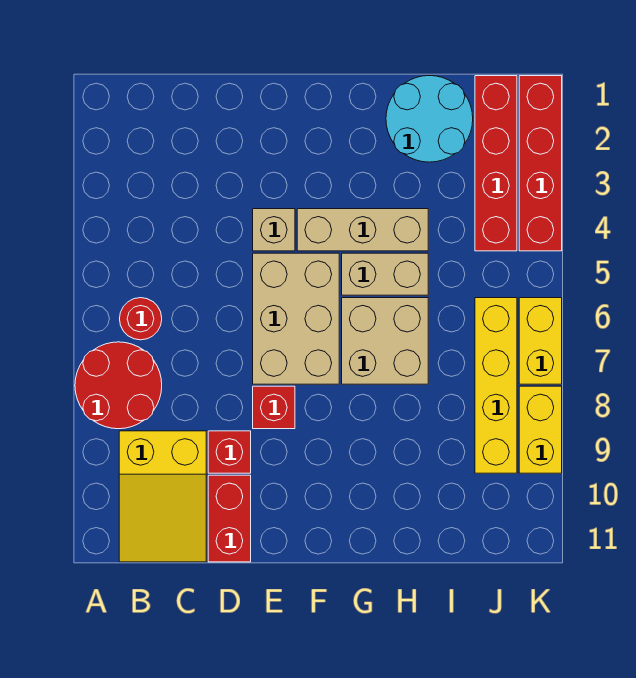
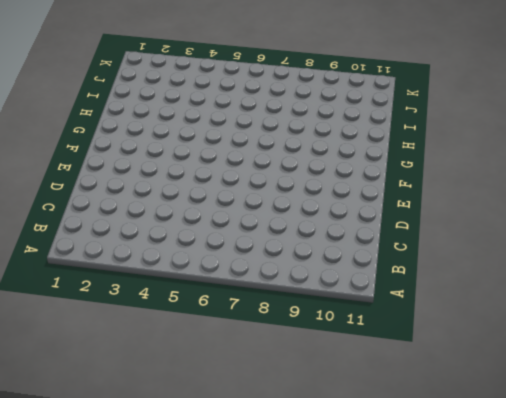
none -> red round brick A7:B8 level 1
none -> red round brick B6 level 1
none -> yellow slope B9:C11 level 1 top 9

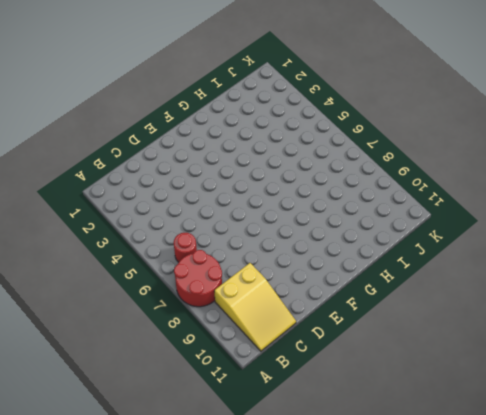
none -> red brick D9 level 1
none -> red brick D10:D11 level 1
none -> tan brick E4 level 1

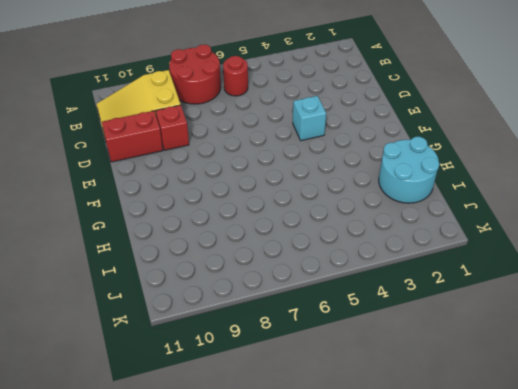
cyan brick E4 level 1 -> tan brick E4 level 1
none -> tan brick E5:F7 level 1
none -> red brick E8 level 1
none -> tan brick F4:H4 level 1

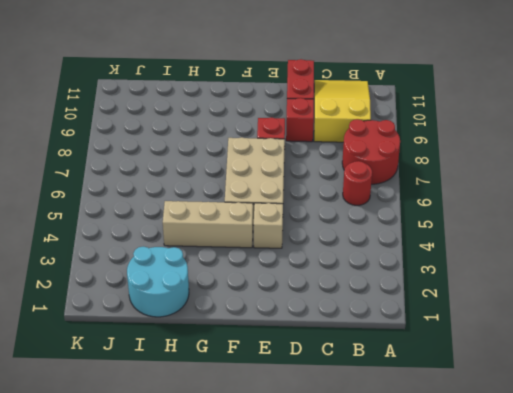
none -> tan brick G5:H5 level 1
none -> tan brick G6:H7 level 1
none -> red brick J1:J4 level 1

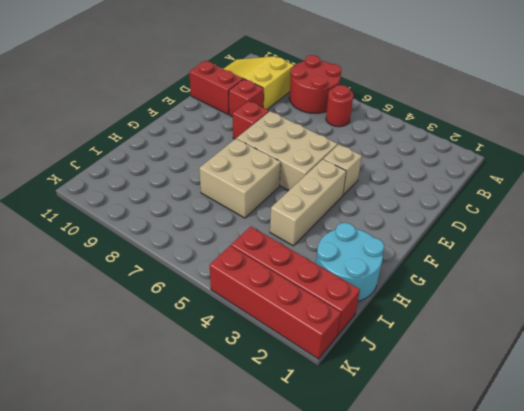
none -> tan brick G5:H5 level 1
none -> yellow brick J6:J9 level 1
none -> yellow brick K6:K7 level 1

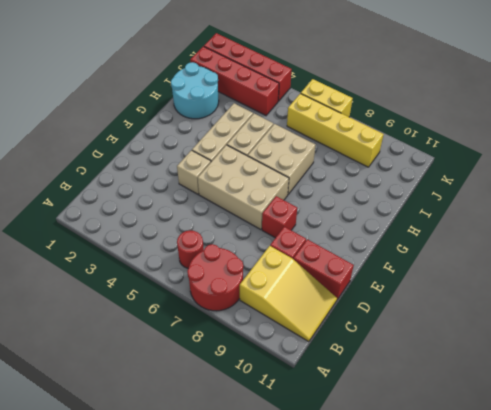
none -> yellow brick K8:K9 level 1

